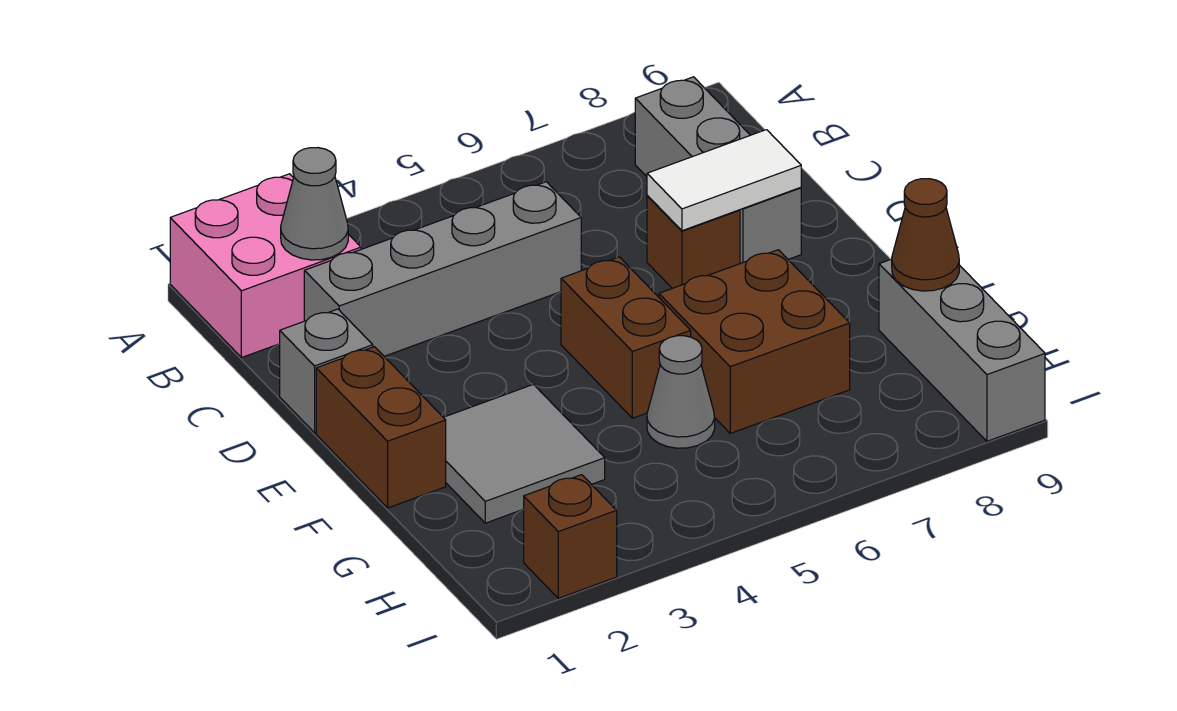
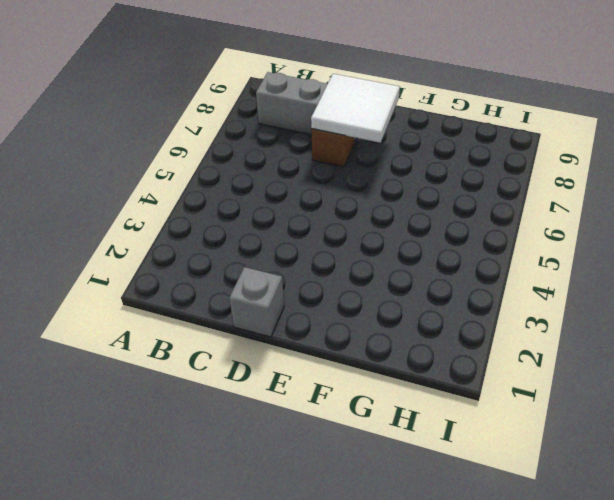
white tile D7:E8 level 2 -> white tile D7:D8 level 2
none -> pink brick A1:B2 level 1
none -> grey brick C2:C5 level 1
none -> brown brick E1:F1 level 1

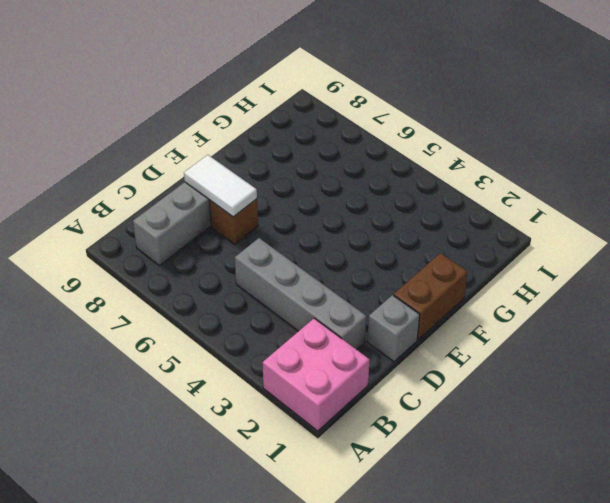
none -> brown brick E5:F5 level 1
none -> grey tile F2:G3 level 1
none -> brown brick F6:G7 level 1

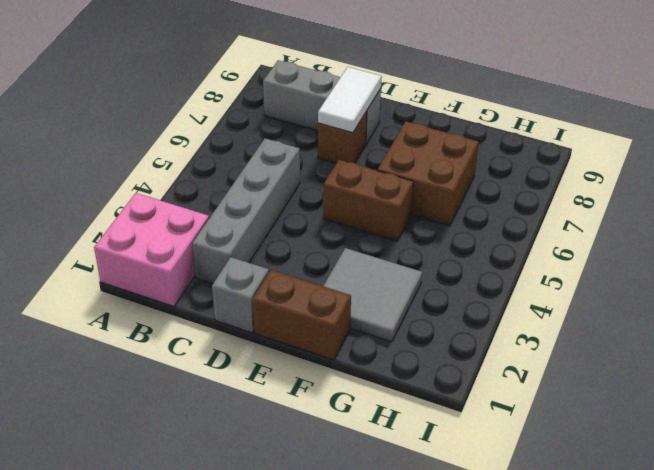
none -> grey cone G5 level 1
none -> grey brick G9:I9 level 1
none -> brown brick I2 level 1

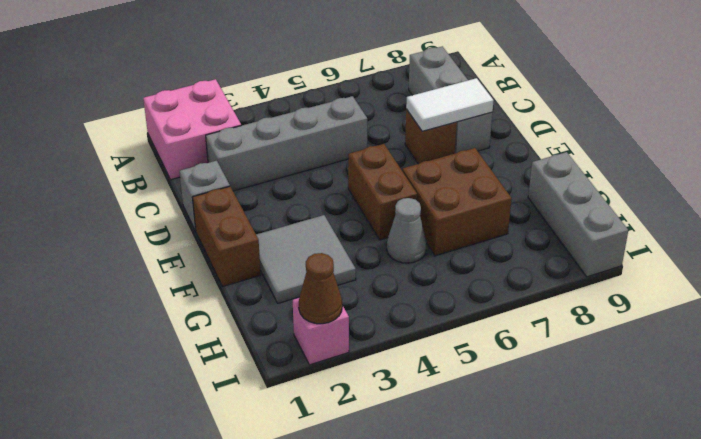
pink brick I2 level 1 -> brown brick I2 level 1
brown cone I2 level 2 -> brown cone G9 level 2
none -> grey cone B2 level 2

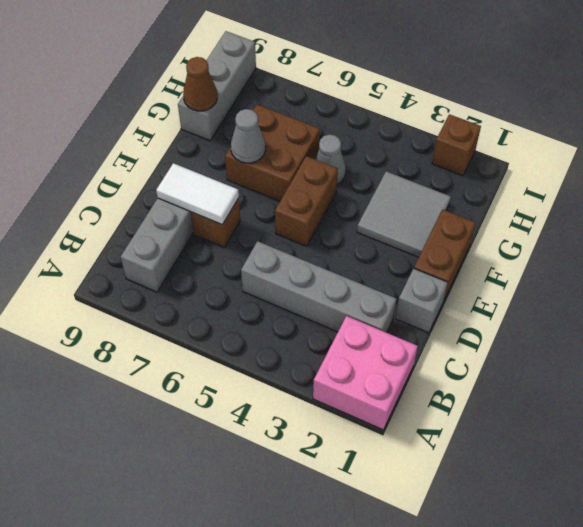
grey cone F7 level 2 -> grey cone B2 level 2

